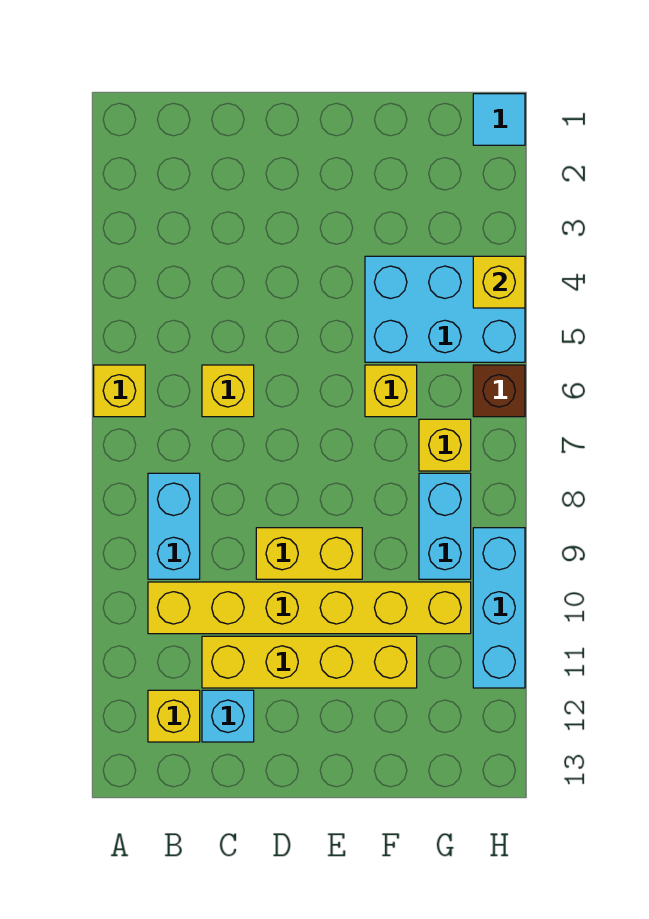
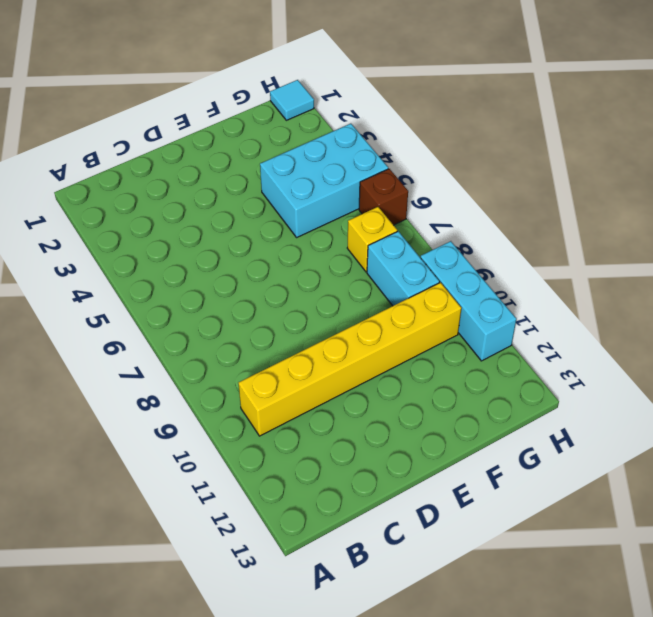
none -> yellow brick A6 level 1
none -> cyan brick B8:B9 level 1
none -> yellow brick B12 level 1

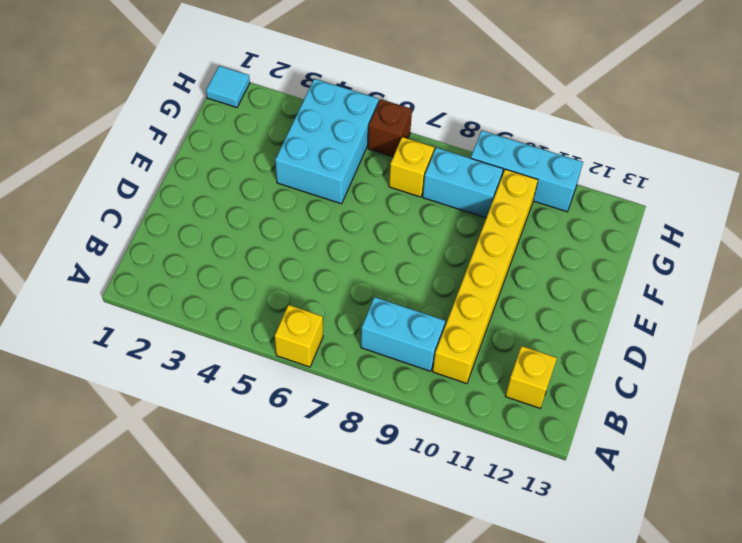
none -> yellow brick C6 level 1
none -> yellow brick C11:F11 level 1
none -> cyan brick C12 level 1

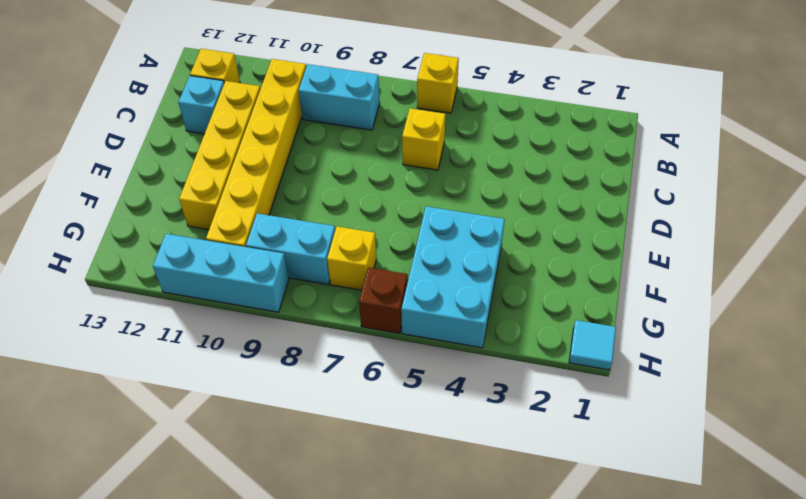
none -> yellow brick D9:E9 level 1
none -> yellow brick F6 level 1
none -> yellow brick H4 level 2

